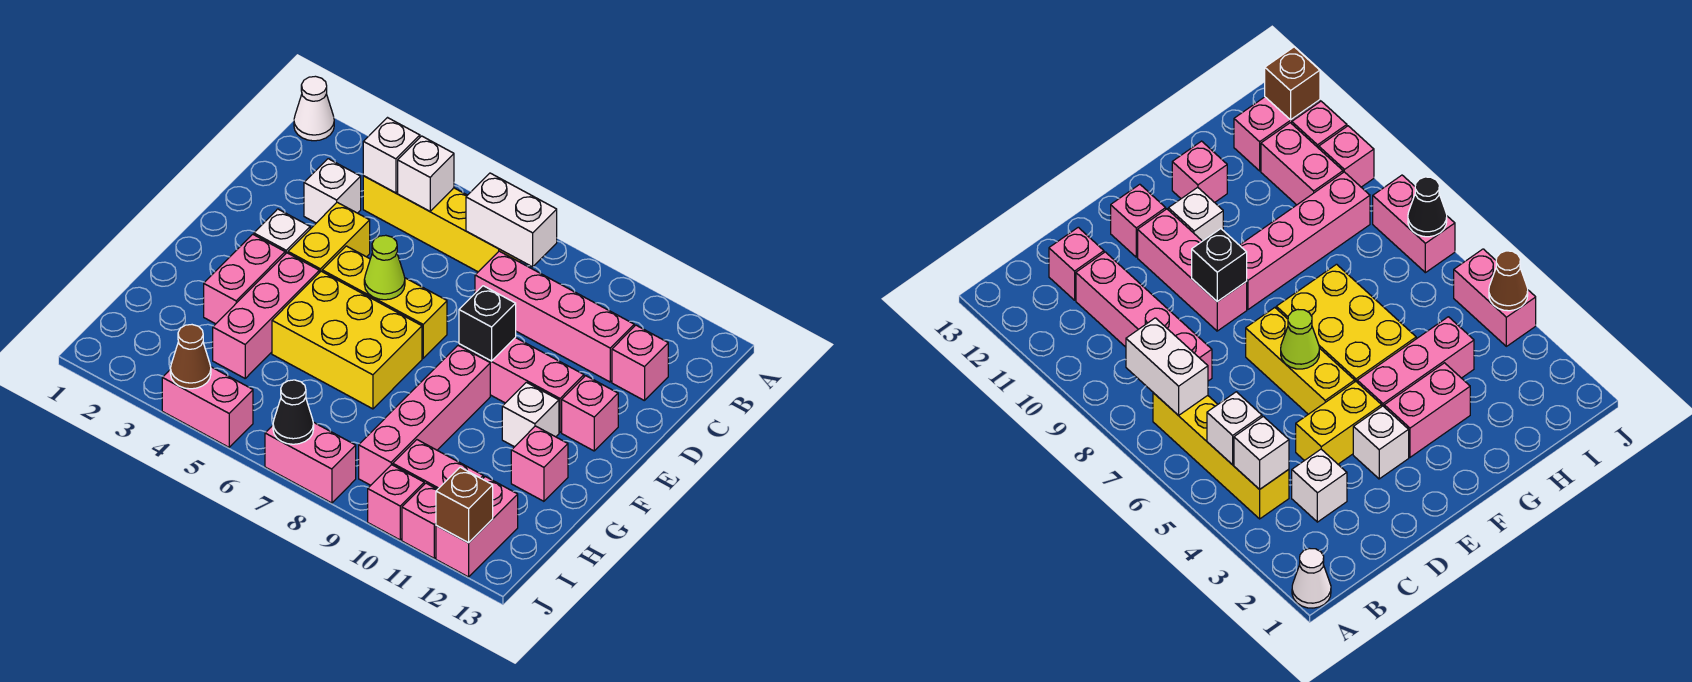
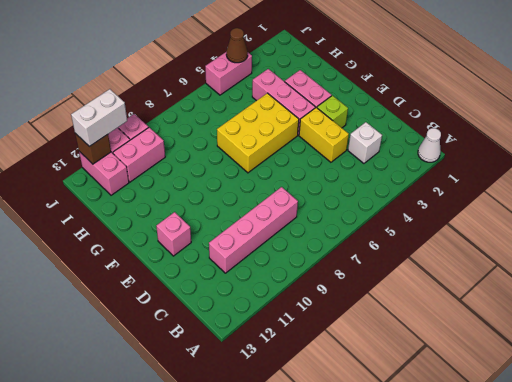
lime brick E3 level 1 -> white brick E3 level 1
white brick J11:J12 level 3 -> white brick B7:B8 level 2
none -> yellow brick B4:B7 level 1
none -> pink brick C12 level 1
none -> yellow brick E5:E7 level 1
none -> pink brick E9:E11 level 1

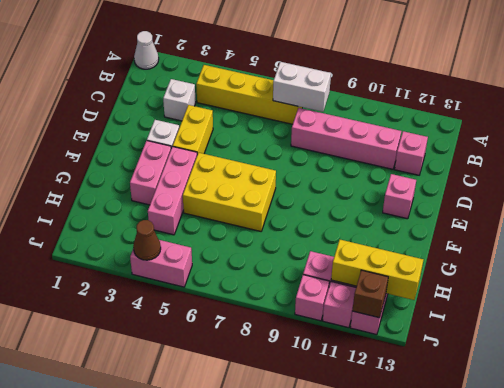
yellow brick I11:I13 level 2 -> yellow brick E5:E7 level 1
none -> pink brick E9:E11 level 1
none -> pink brick F9:I9 level 1
none -> white brick F11 level 1
none -> pink brick G12 level 1

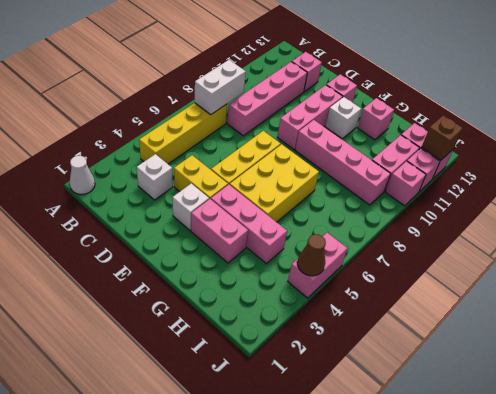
none -> pink brick J7:J8 level 1
none -> white brick B4 level 2
none -> white brick B5 level 2
none -> lime cone E6 level 2

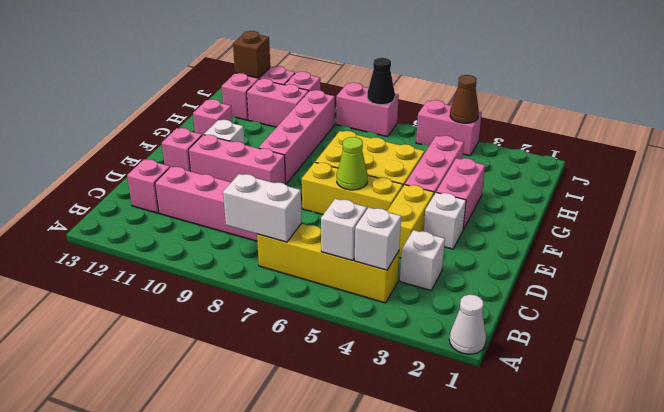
none -> black brick E9 level 2

